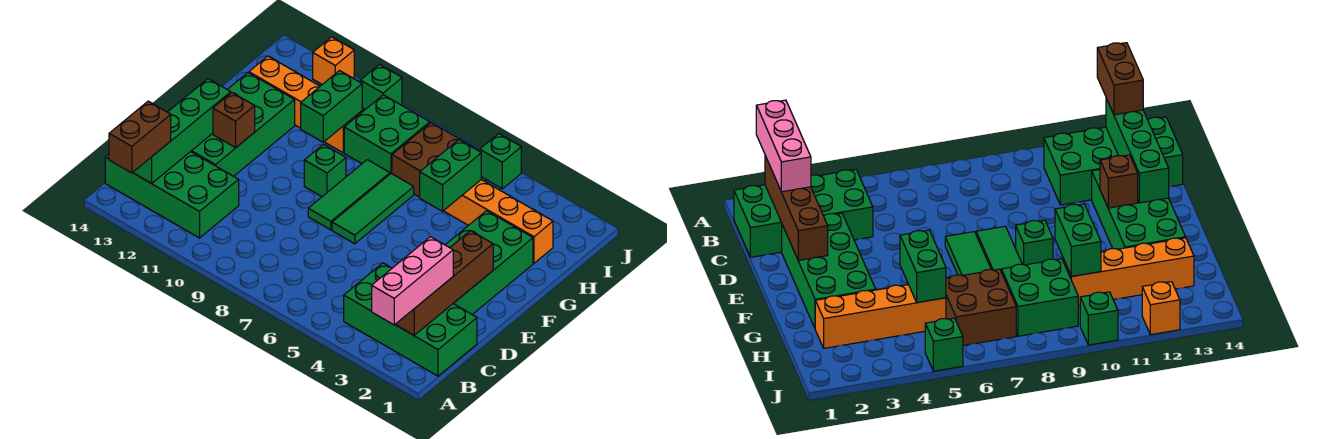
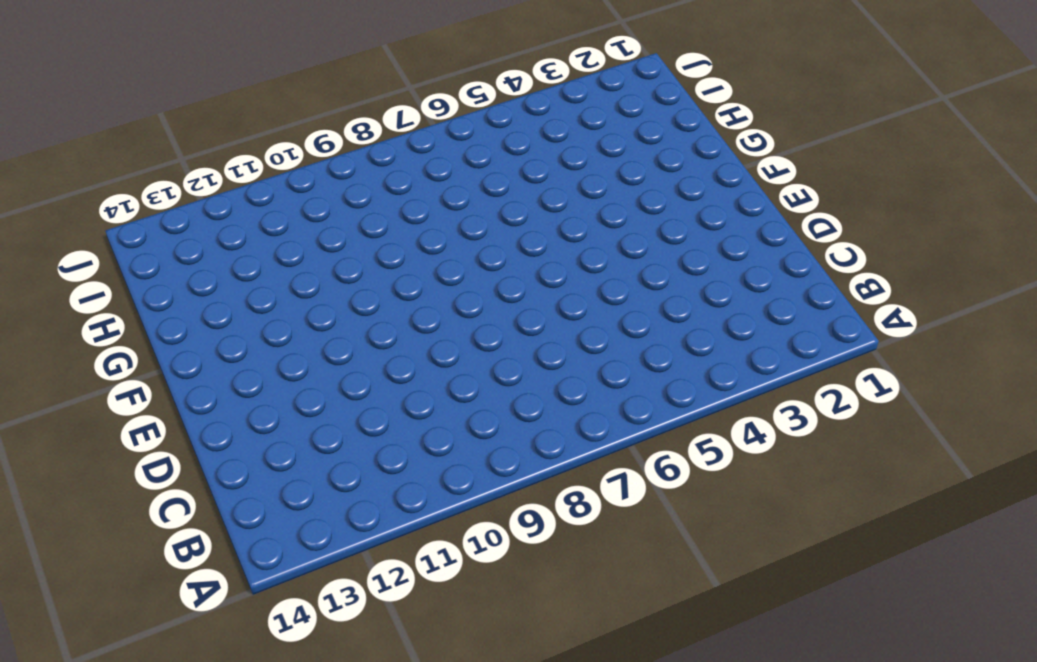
none -> green brick B1:C4 level 1
none -> green brick B11:C14 level 1
none -> green brick D2:G3 level 1

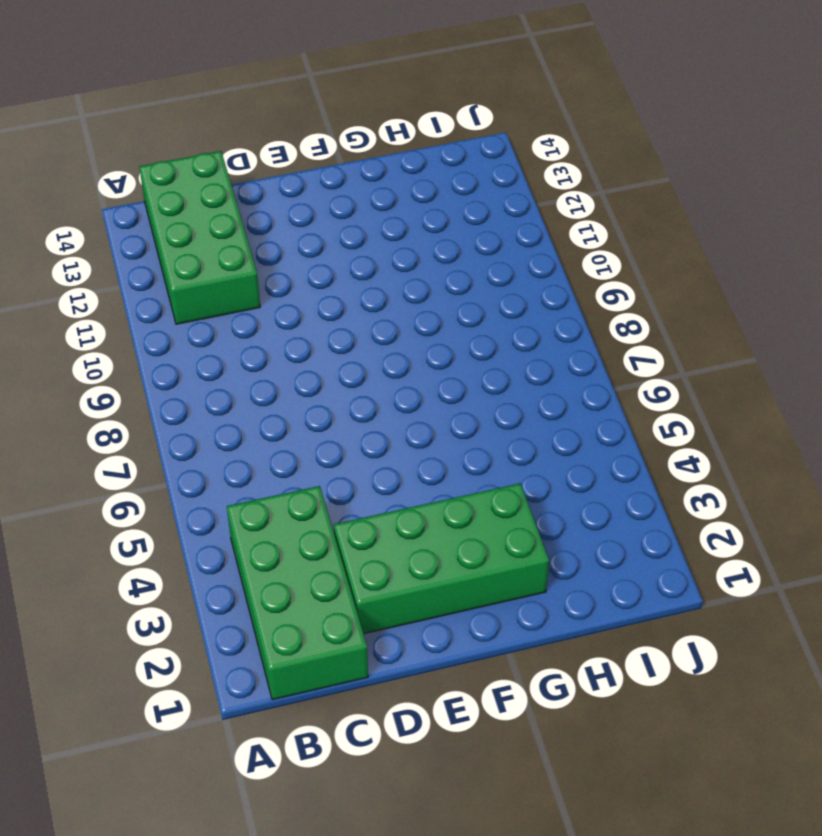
none -> green brick D12:G13 level 1
none -> green tile E7:G7 level 1
none -> green tile E8:G8 level 1

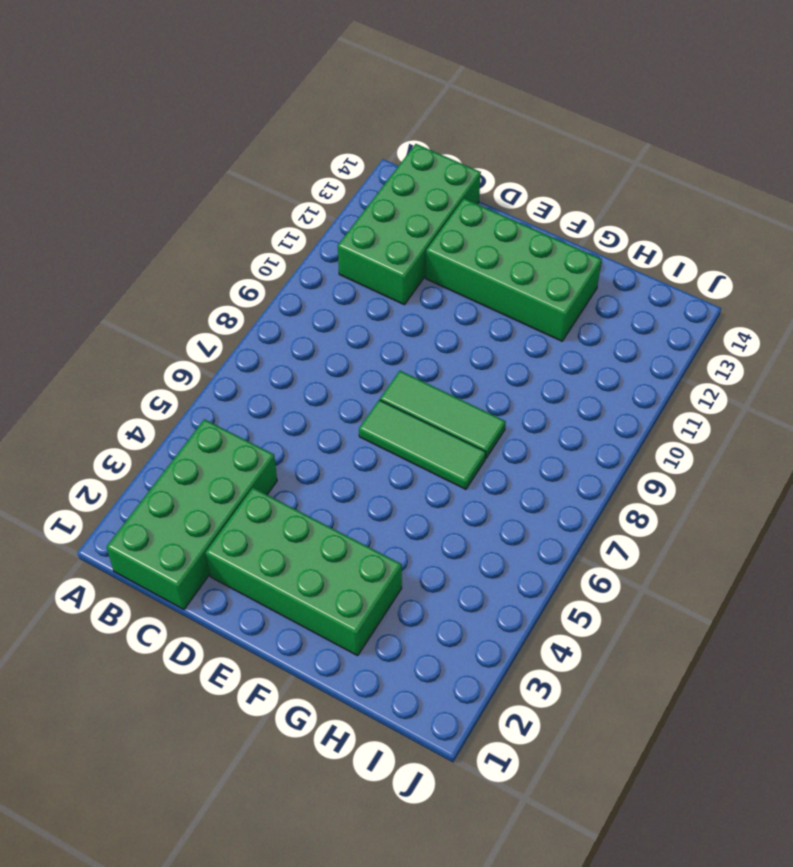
none -> green brick F9 level 1
none -> orange brick H2:H5 level 1
none -> brown brick H6:I7 level 1

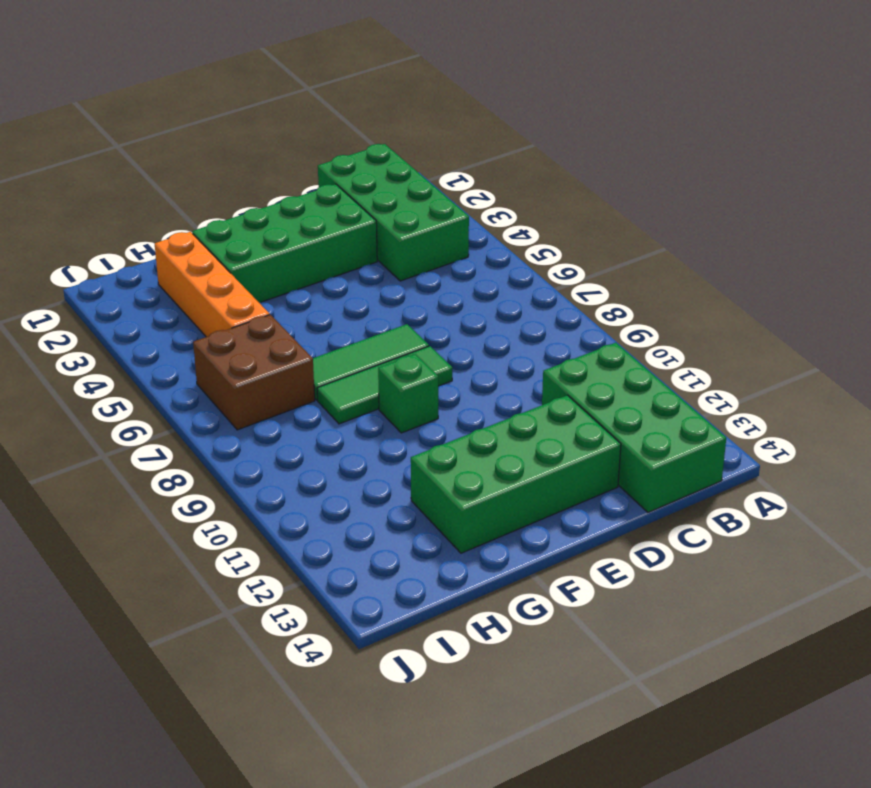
none -> green brick H8:I9 level 1
none -> orange brick H10:H13 level 1
none -> green brick J5 level 1

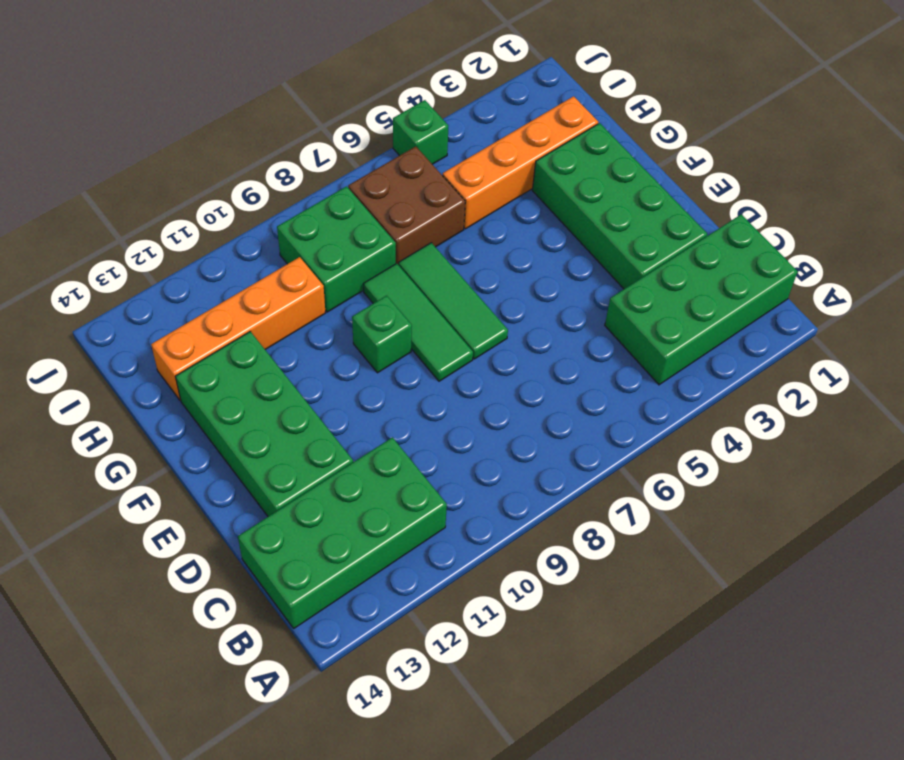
none -> green brick J10 level 1
none -> orange brick J12 level 1
none -> brown brick B2:E2 level 2

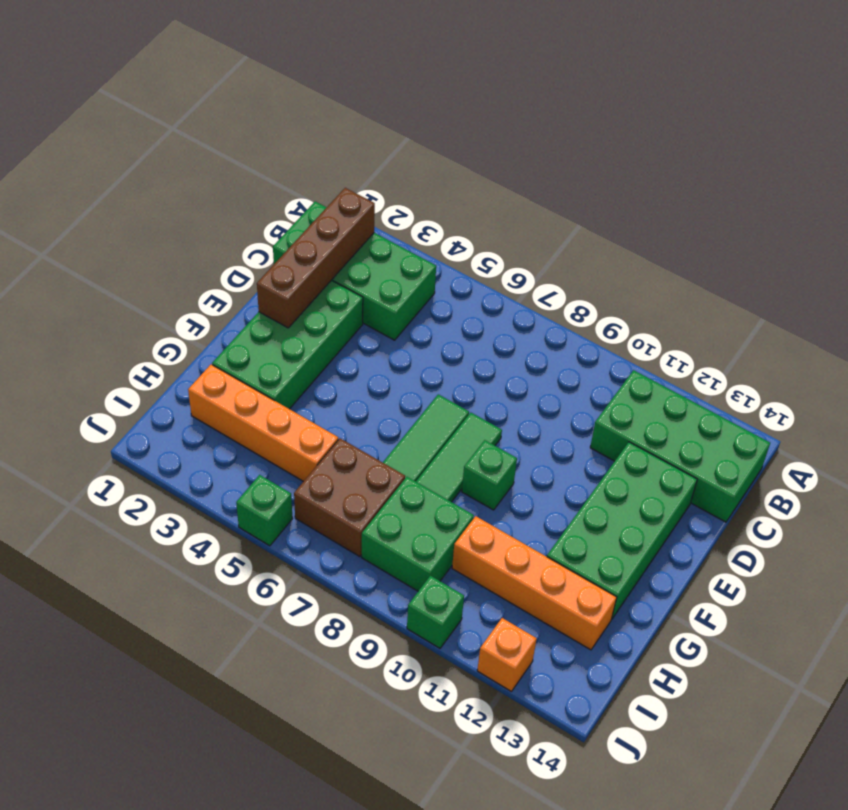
none -> green brick B13:E13 level 2
none -> brown brick E12 level 2
none -> green brick G5:H5 level 2

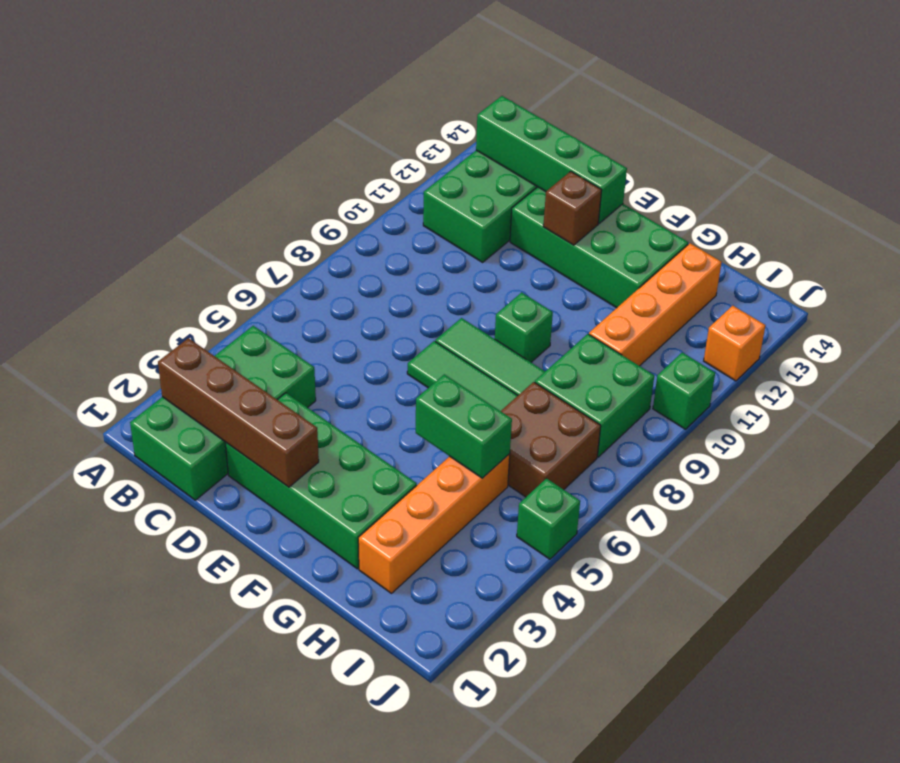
none -> green brick G10:H10 level 2
none -> pink brick A2:C2 level 3
none -> brown brick A13:B13 level 3

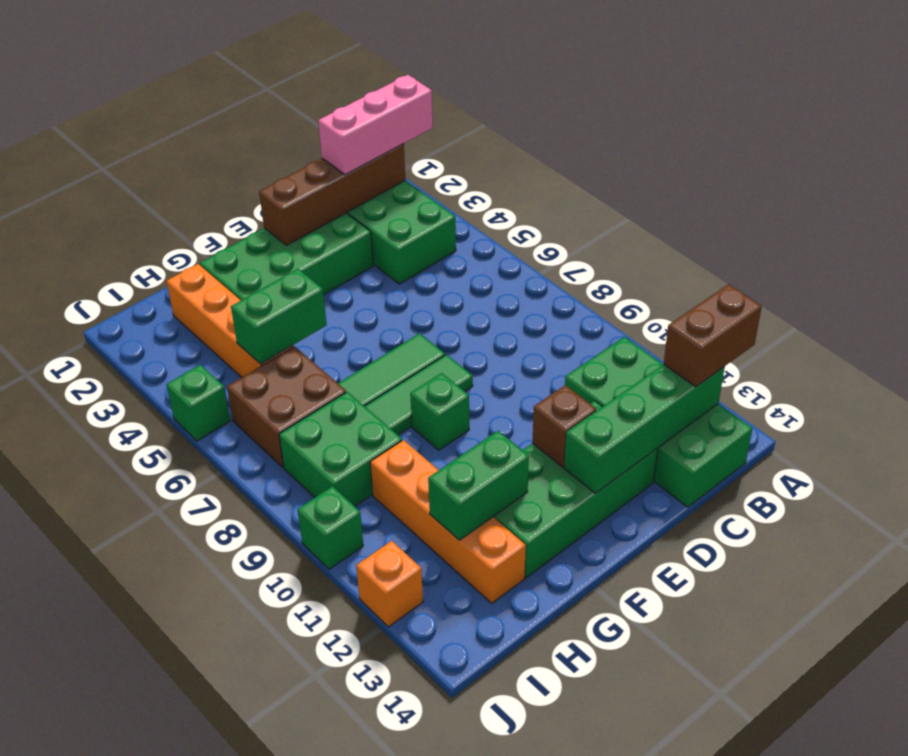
green brick G12:H12 level 2 -> green brick G10:H10 level 2

